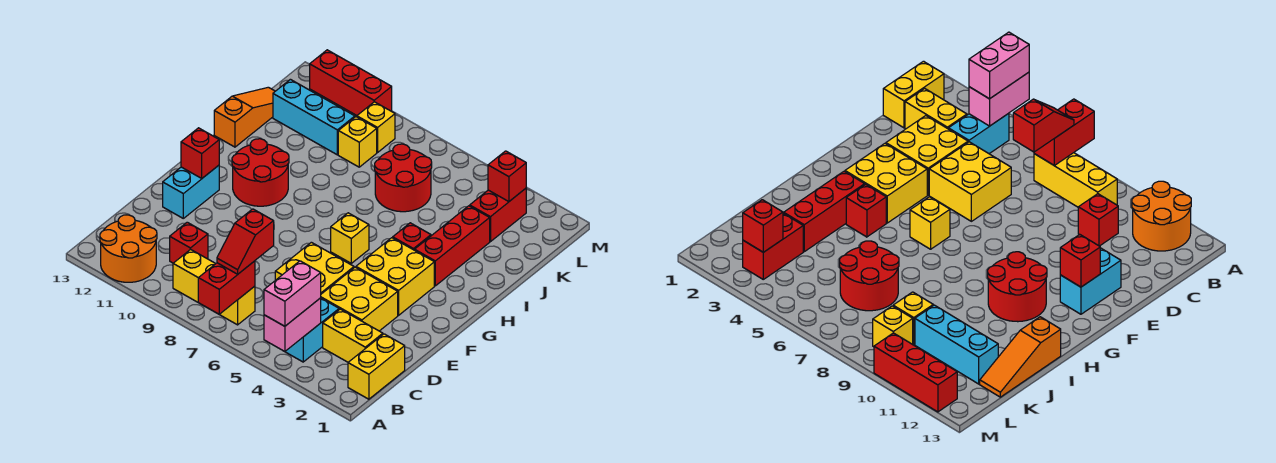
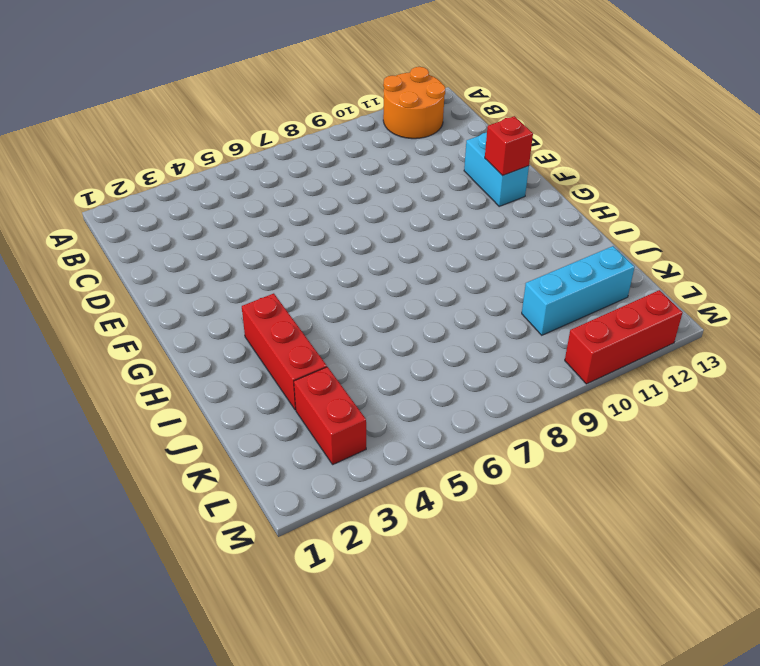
none -> yellow brick B1:C1 level 1
none -> cyan brick B4:C4 level 1
none -> yellow brick B7:B9 level 1

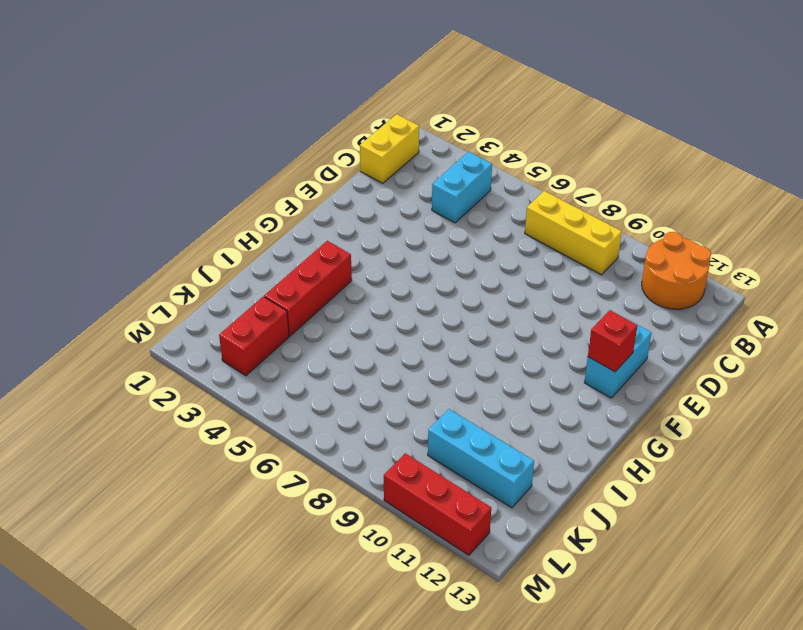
none -> yellow brick C2:C3 level 1
none -> red brick C10 level 1
none -> yellow brick D3:E4 level 1

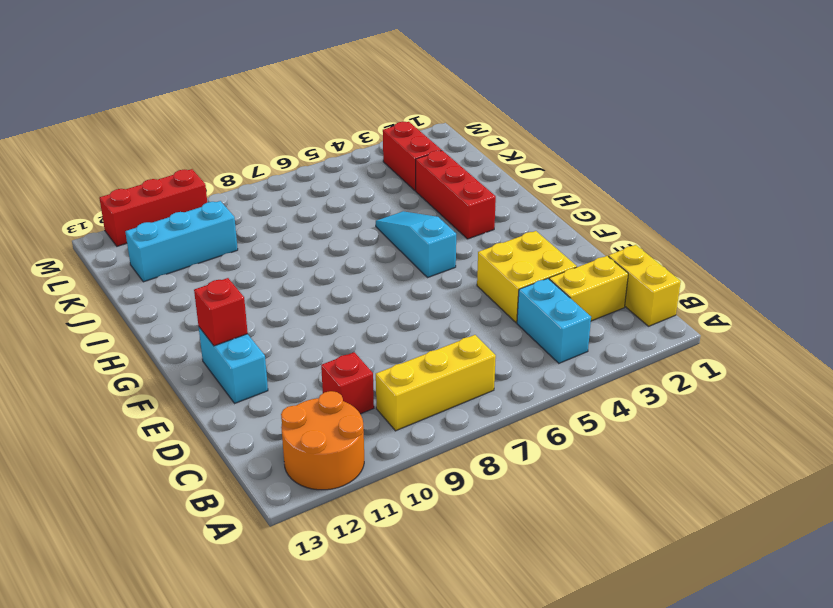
cyan slope G5:I5 level 1 top G -> none
none -> yellow brick D5:E6 level 1
none -> yellow brick F3:G4 level 1
none -> yellow brick G6 level 1

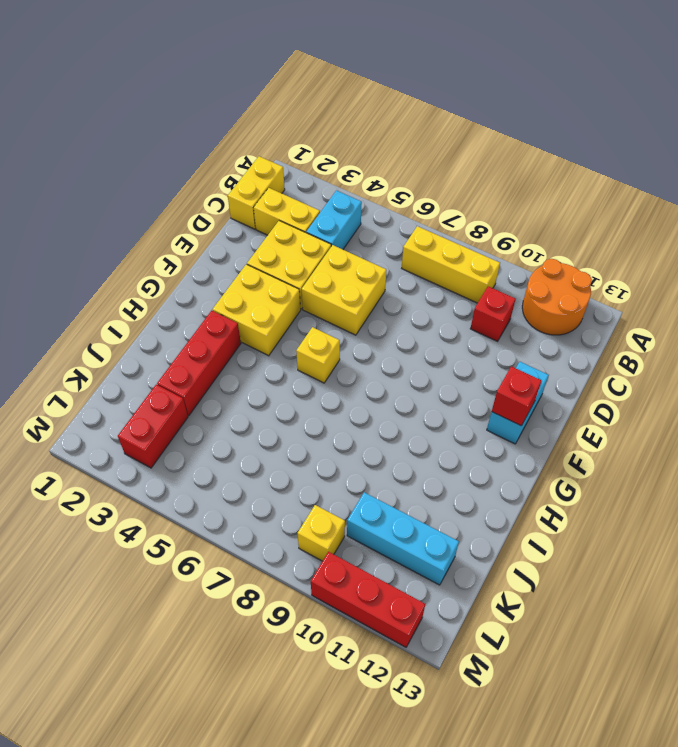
none -> red round brick G10:H11 level 1
none -> red brick H4 level 1
none -> orange slope I13:K13 level 1 top I

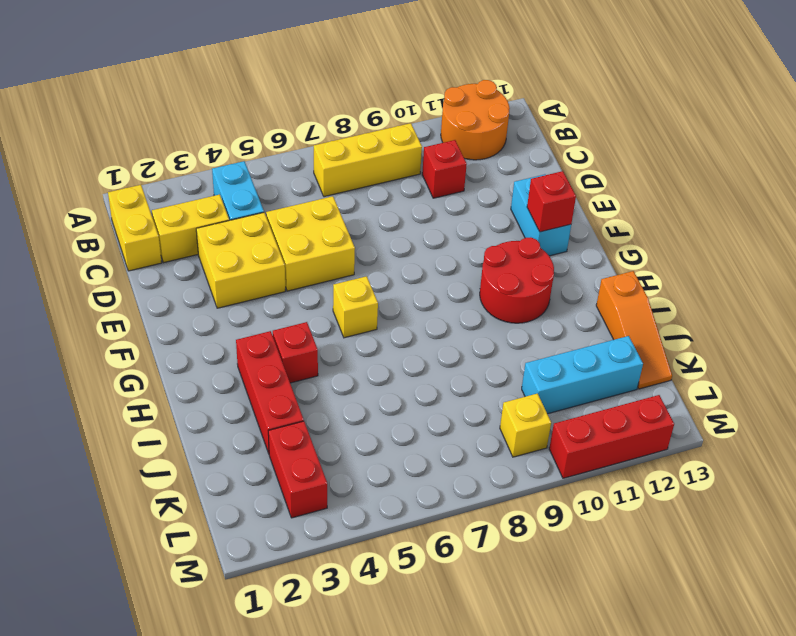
none -> yellow brick F3:G4 level 1
none -> red round brick J6:K7 level 1
none -> yellow brick K9 level 1

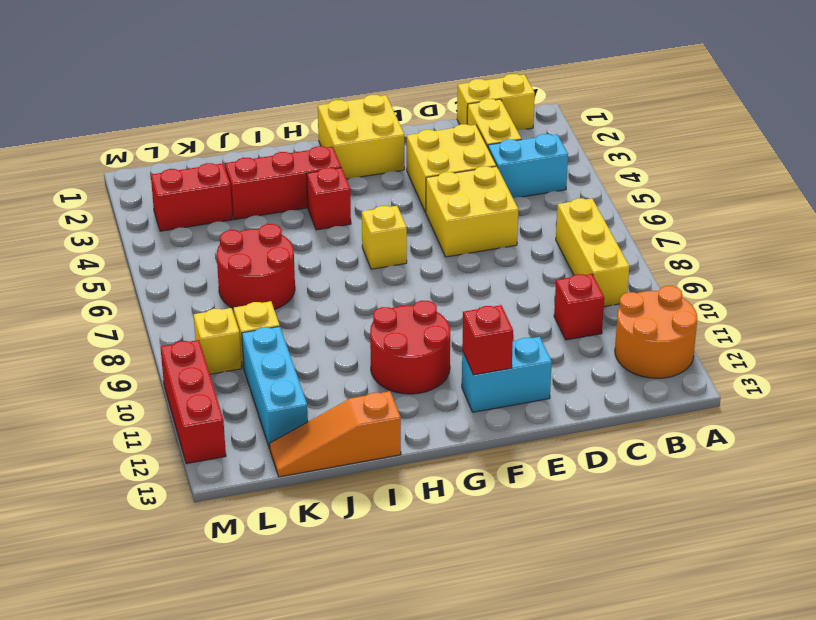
yellow brick F1:G2 level 1 -> yellow brick F3:G4 level 1
none -> pink brick A4:B4 level 2
none -> red brick A7:B7 level 2
none -> red brick L3 level 2

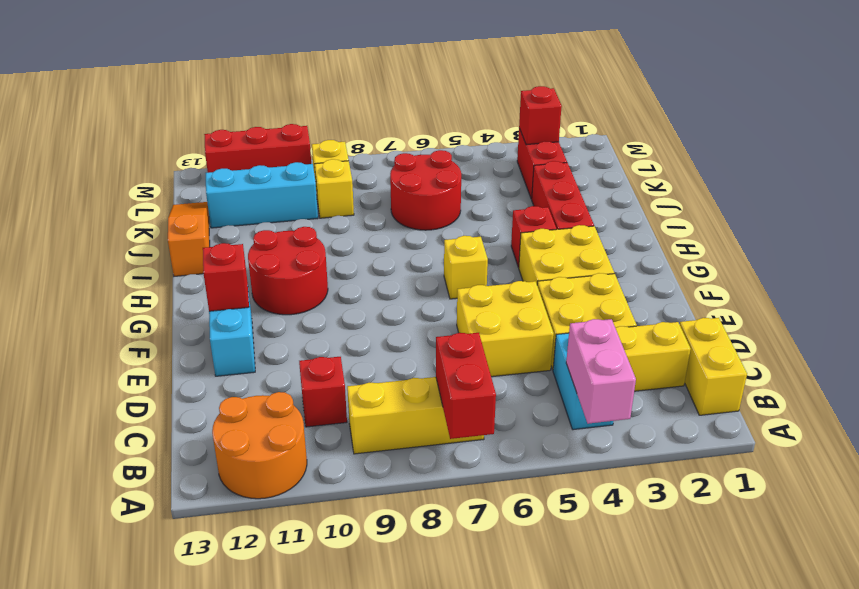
none -> pink brick A4:B4 level 3
none -> red slope B7:C7 level 3 top C

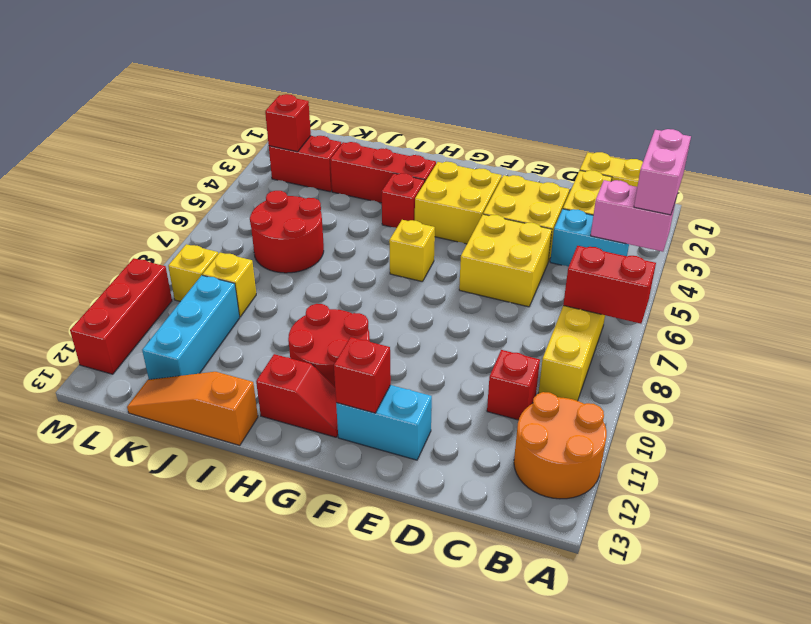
pink brick A3:A4 level 3 -> pink brick A4:B4 level 3
red slope G12:H12 level 1 top H -> red slope B7:C7 level 3 top C

